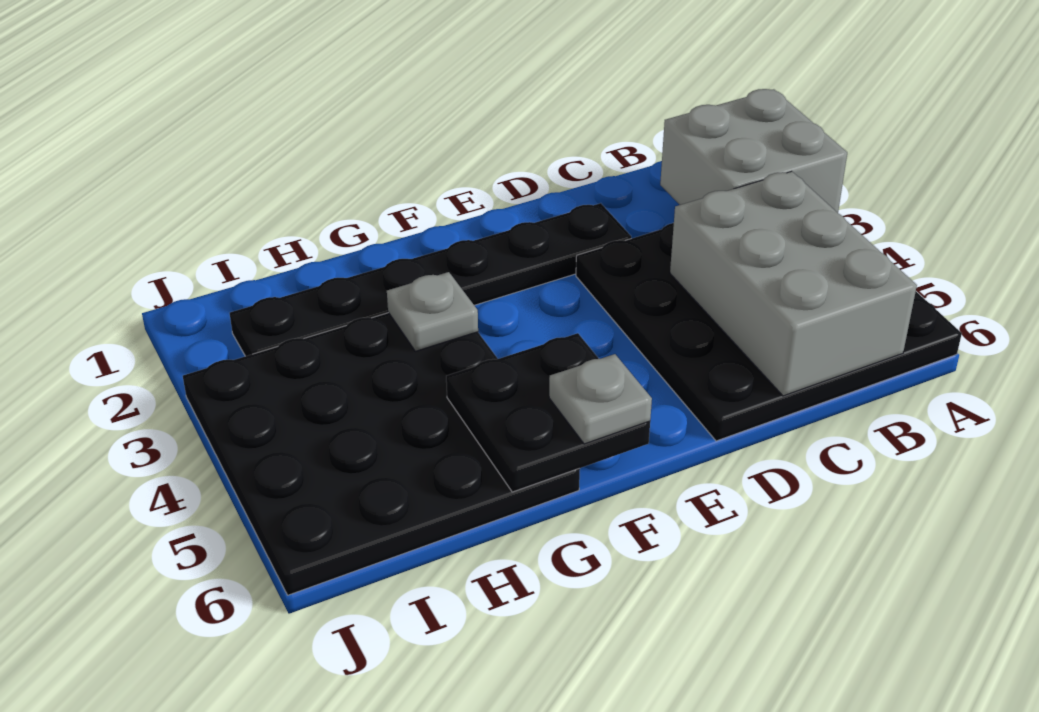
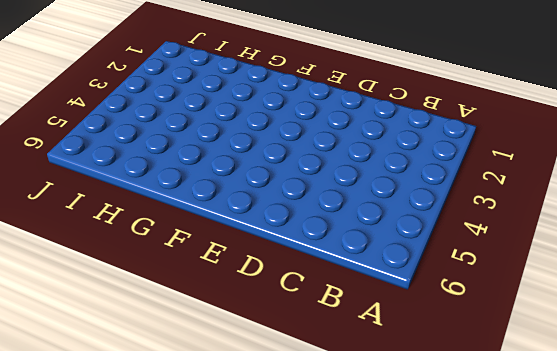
none -> black plate A3:D6 level 1
none -> black plate D2:I2 level 1

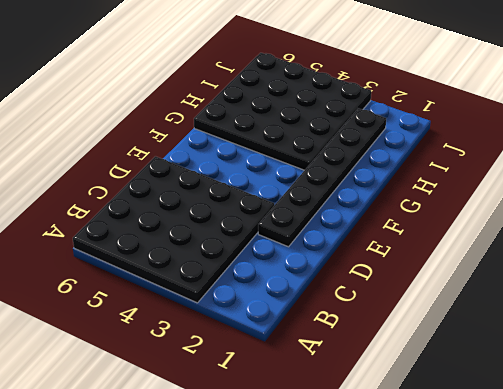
none -> grey brick A2:B3 level 2
none -> grey brick B4:C6 level 2

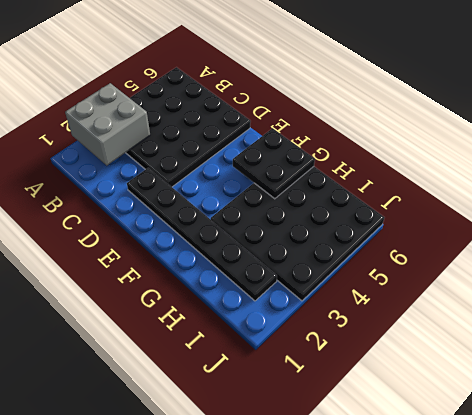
none -> grey brick B4:C6 level 2
none -> grey plate G3 level 2

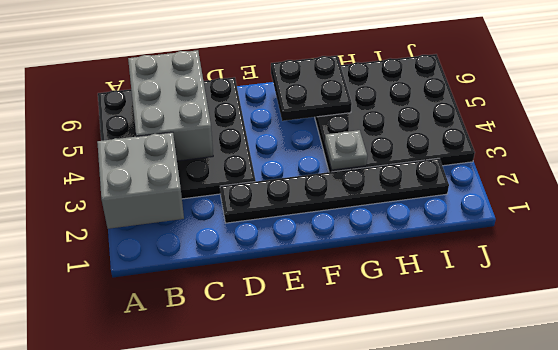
none -> grey plate F6 level 3

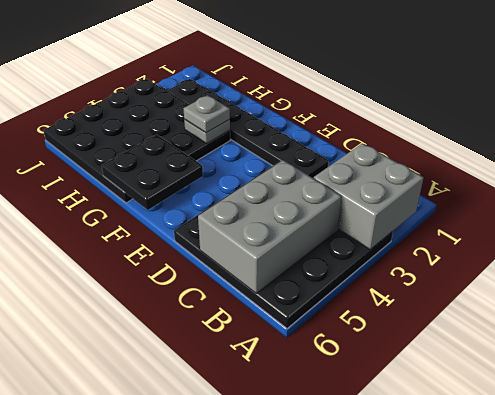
grey plate G3 level 3 -> grey plate F6 level 3

